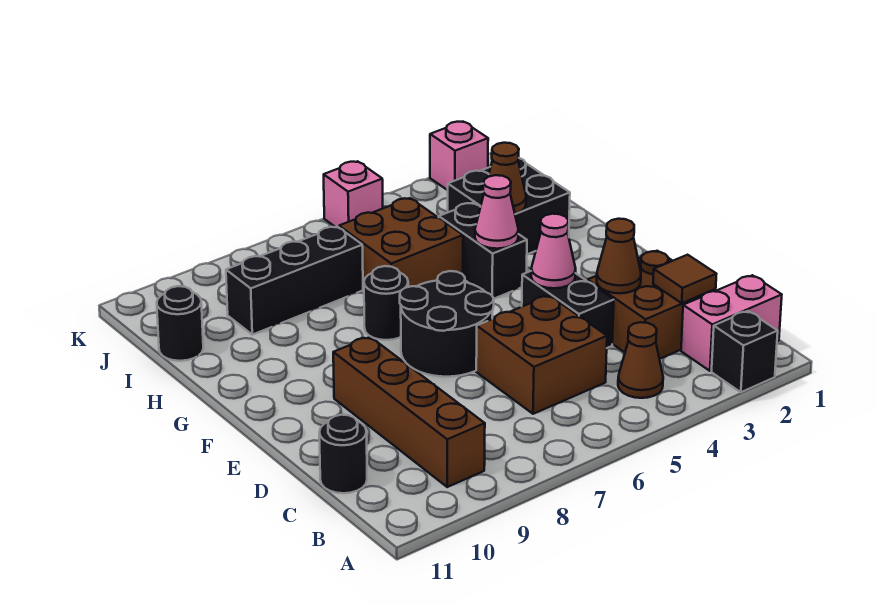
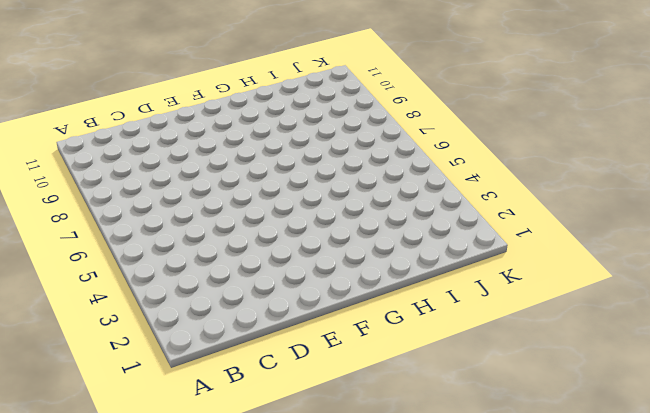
none -> black brick A2 level 1
none -> pink brick B1:B2 level 1
none -> brown cone B4 level 1

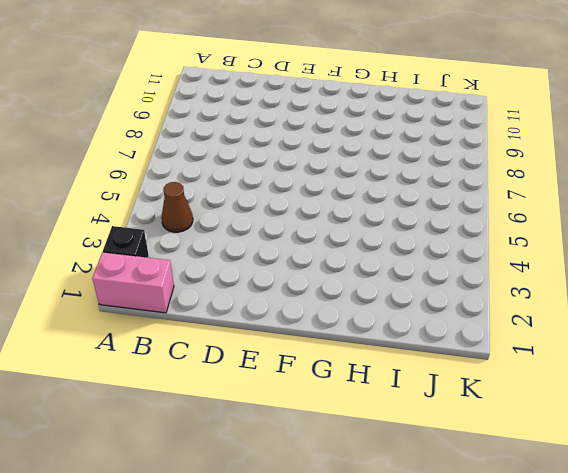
pink brick A1:B1 level 1 -> pink brick B1:B2 level 1
none -> brown brick B9:E9 level 1
none -> brown brick C2:D3 level 1
none -> brown brick C5:D6 level 1

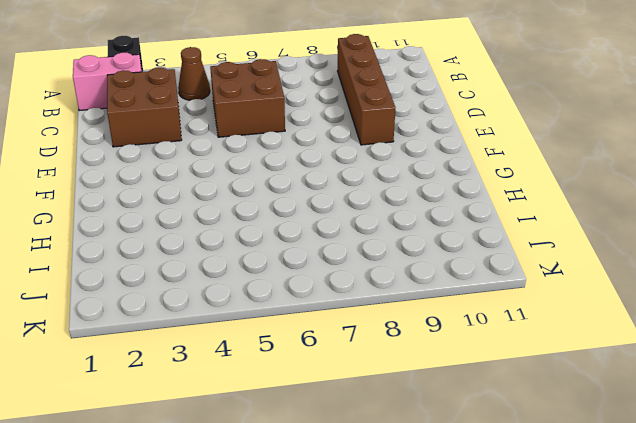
none -> black round brick C11 level 1
none -> black brick D4:E4 level 1
none -> black round brick E6:F7 level 1

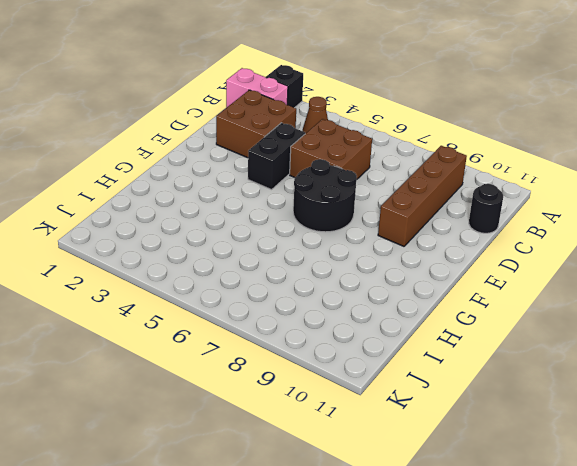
none -> black brick G4:H4 level 1
none -> black round brick G7 level 1
none -> black brick H2:I3 level 1

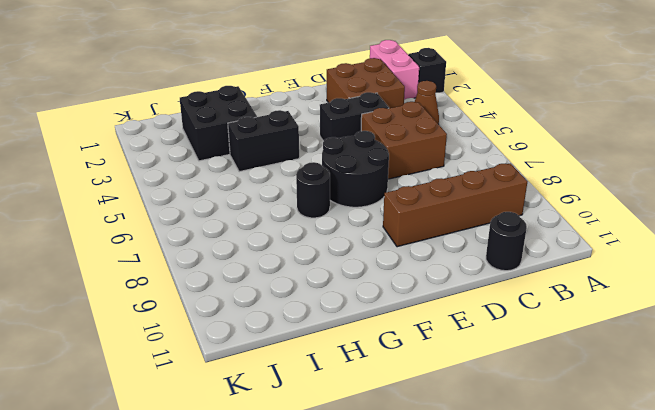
none -> brown brick H5:I6 level 1
none -> black brick I7:I9 level 1
none -> black round brick I11 level 1

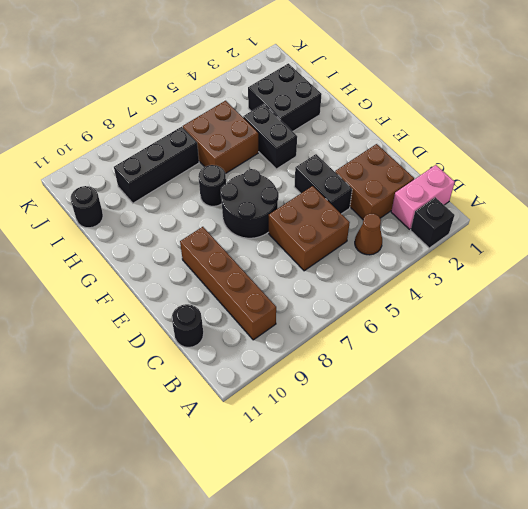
none -> pink brick K2 level 1
none -> pink brick K5 level 1
none -> brown tile C2 level 2

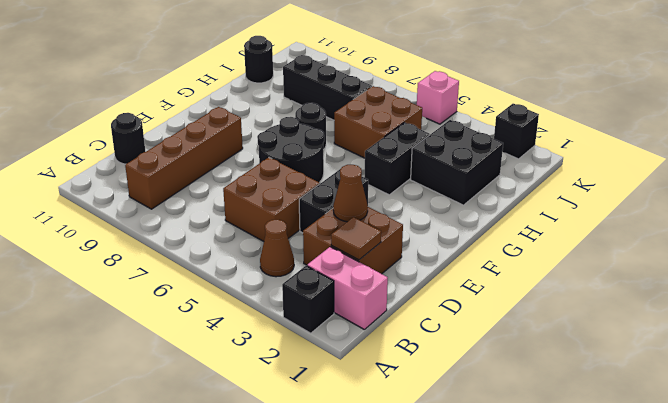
black brick K2 level 1 -> pink brick K2 level 1
none -> pink cone E4 level 2
none -> pink cone G4 level 2
none -> brown cone H3 level 2

